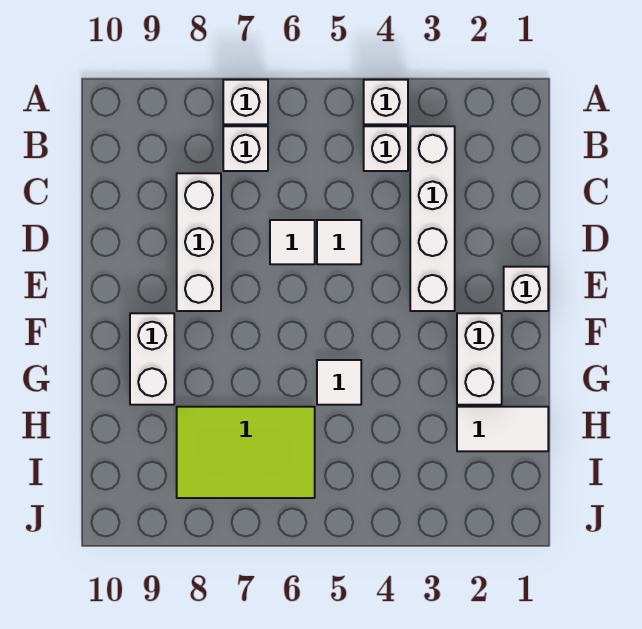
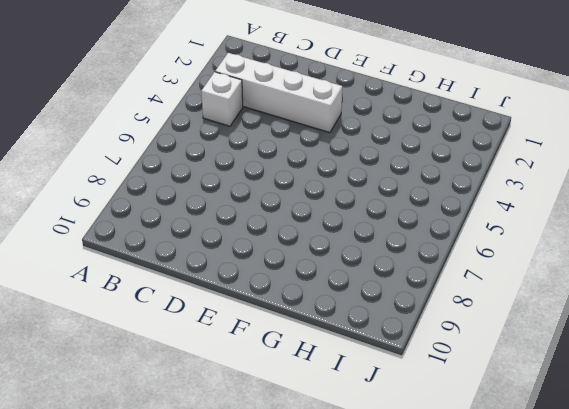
none -> white brick A4 level 1
none -> white brick A7 level 1
none -> white brick B7 level 1

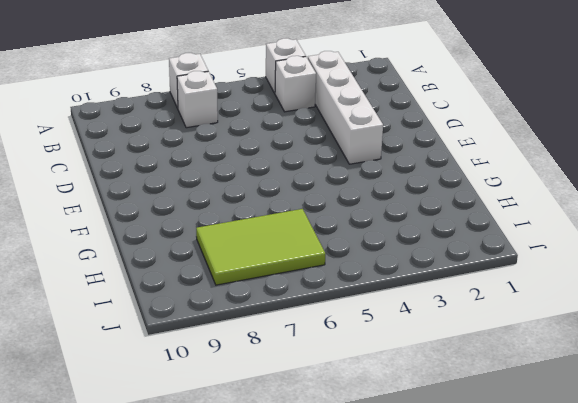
none -> white brick C8:E8 level 1
none -> white tile D5 level 1
none -> white tile D6 level 1

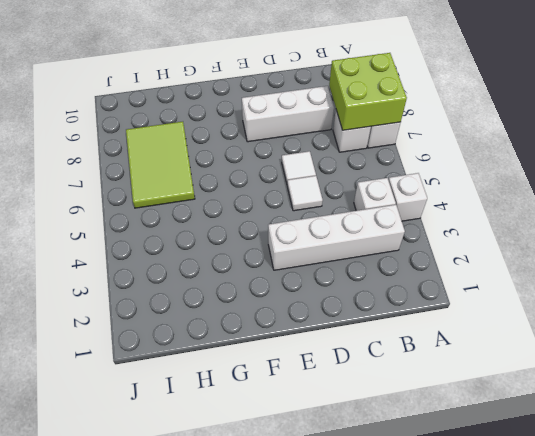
lime brick A7:B8 level 2 -> none
none -> white brick E1 level 1
none -> white brick F2:G2 level 1
none -> white brick F9:G9 level 1

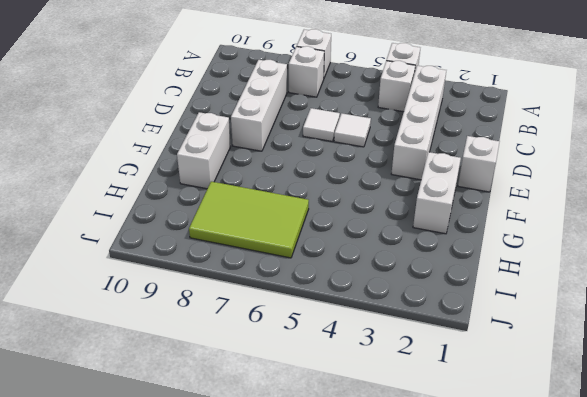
none -> white tile G5 level 1
none -> white tile H1:H2 level 1

